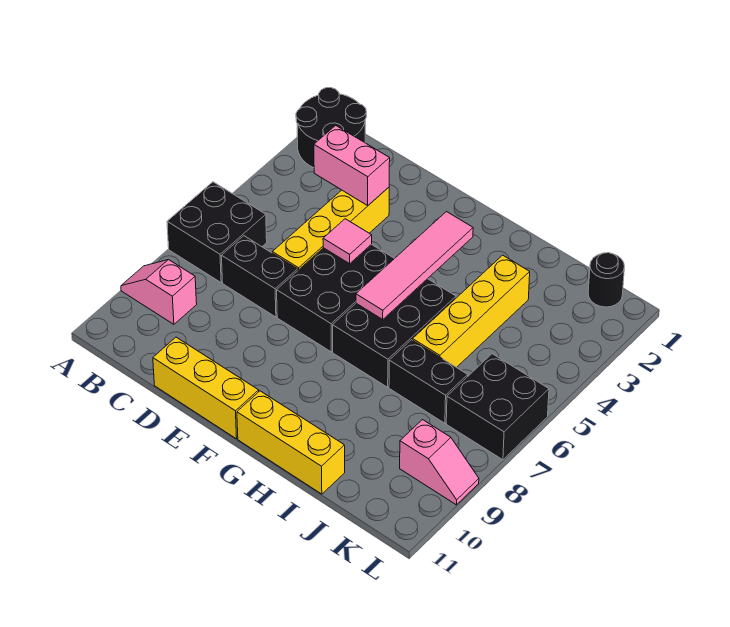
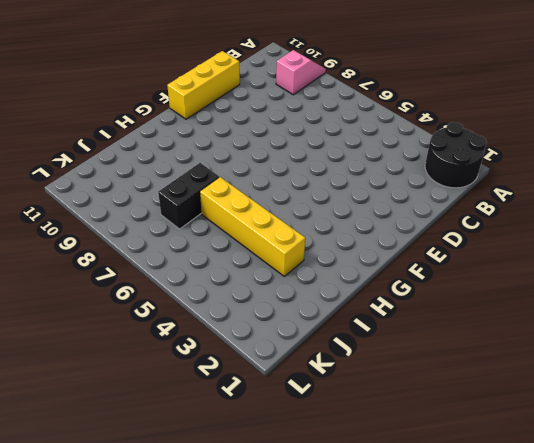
none -> black brick A6:B7 level 1
none -> black brick C7:D7 level 1
none -> yellow brick D3:D6 level 1

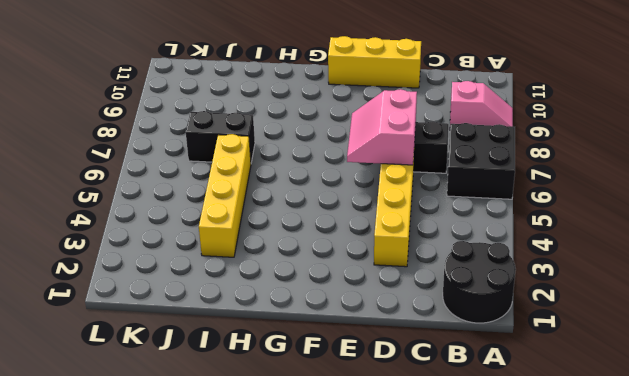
pink slope D6:E7 level 2 top D -> none
none -> black brick E5:F7 level 1
none -> black brick G5:H7 level 1
none -> yellow brick G11:I11 level 1

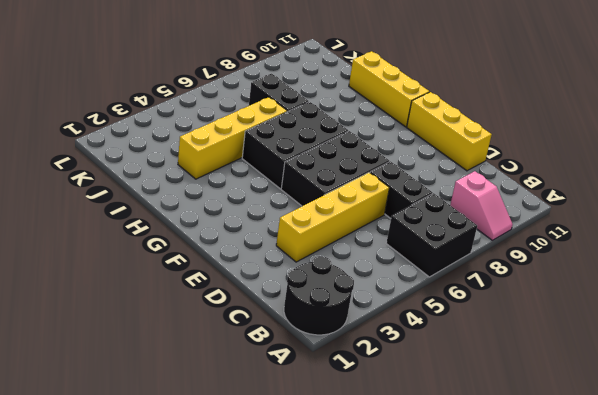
none -> black round brick K1 level 1
none -> black brick K6:L7 level 1
none -> pink slope K9:L9 level 1 top K

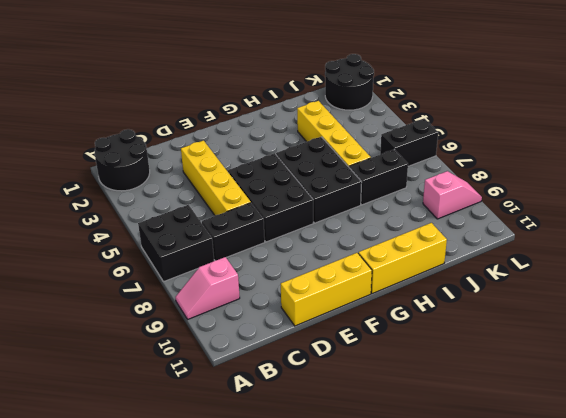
black round brick K1:L2 level 1 -> black round brick K1 level 1
black brick K6:L6 level 1 -> black brick K6:L7 level 1
none -> pink brick C3:D3 level 2
none -> pink tile E5 level 2
none -> pink tile G3:G6 level 2

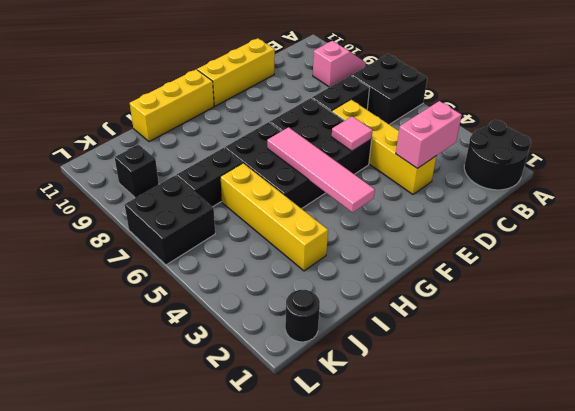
black brick K9 level 1 -> pink slope K9:L9 level 1 top K

